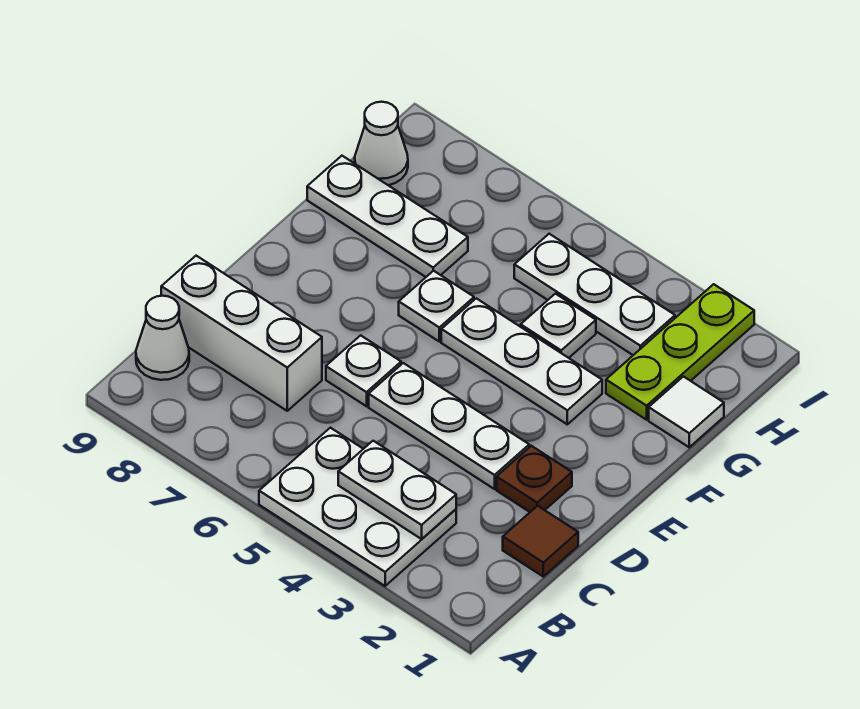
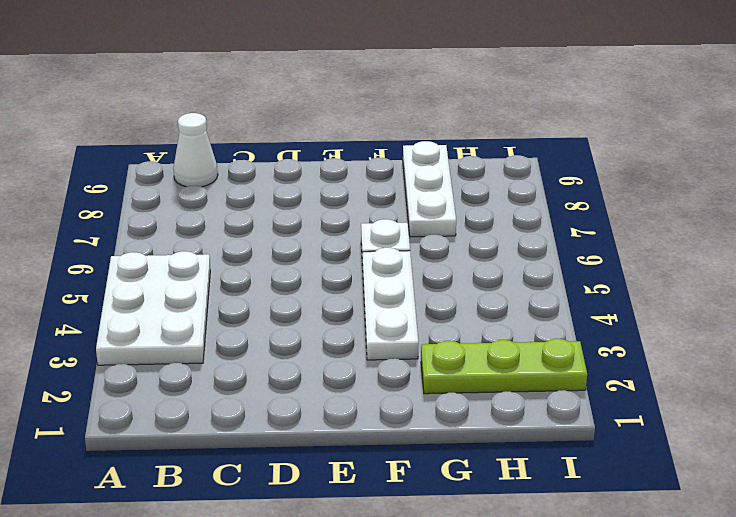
none -> brown tile C1 level 1
none -> white brick C7:C9 level 1
none -> brown plate D2 level 1

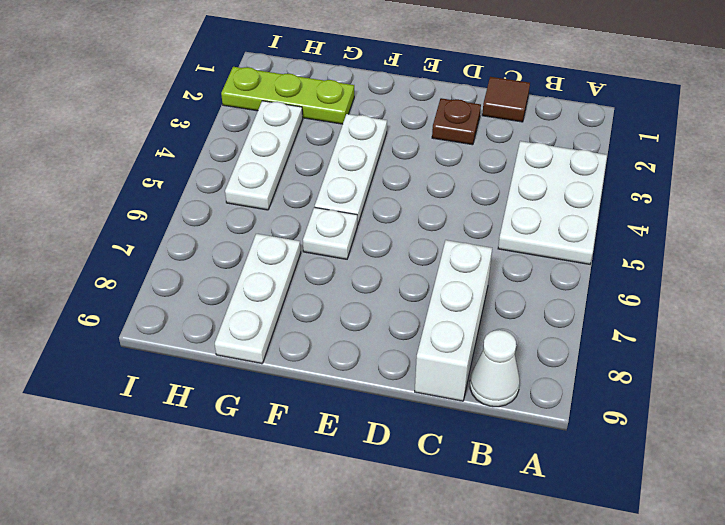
none -> white plate D3:D5 level 1
none -> white plate D6 level 1
none -> white tile G1 level 1

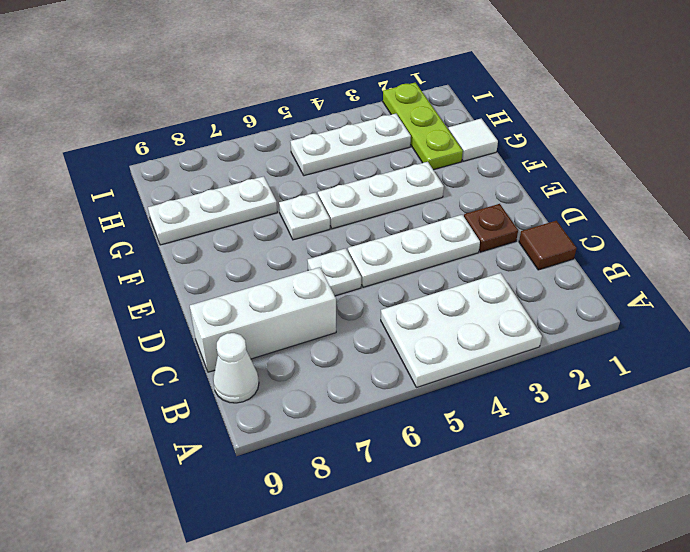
none -> white plate G4 level 1
none -> white cone H9 level 1
none -> white plate B3:B4 level 2

